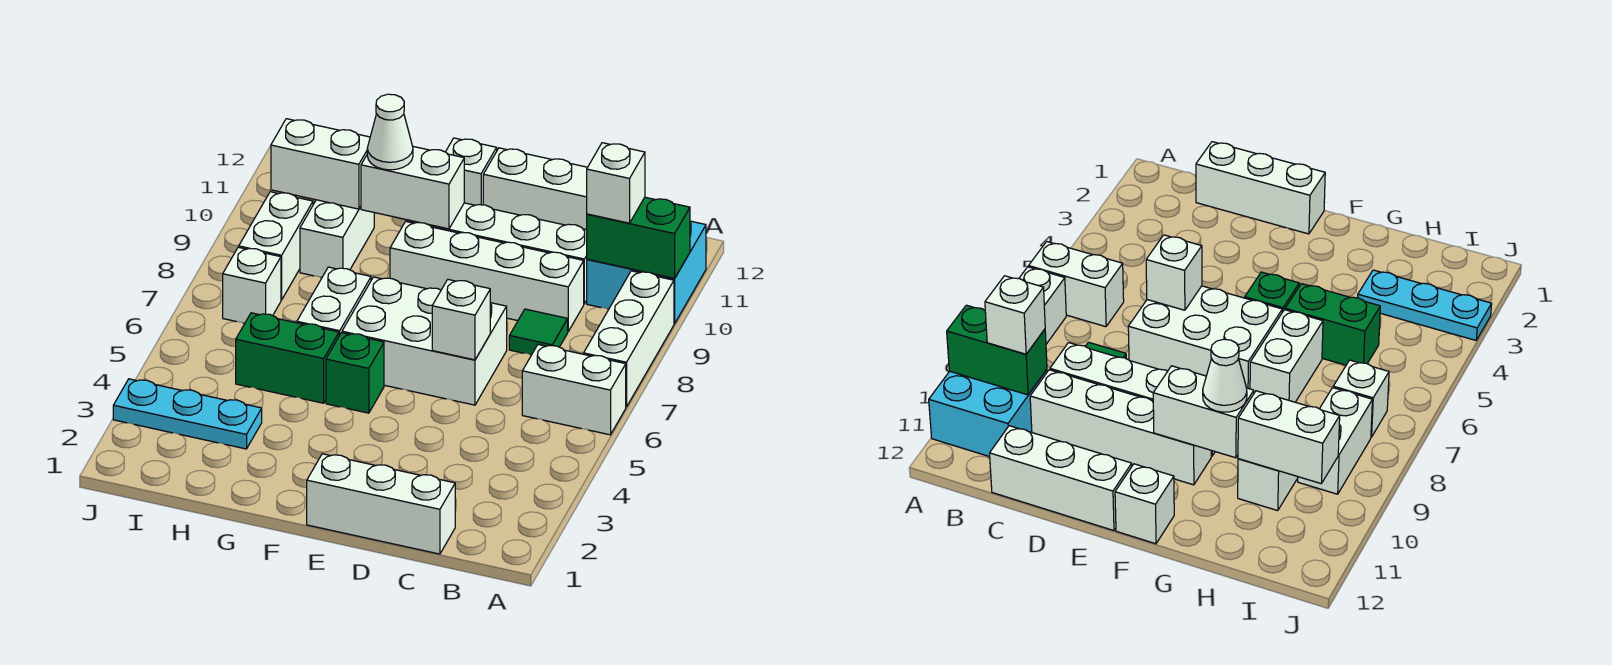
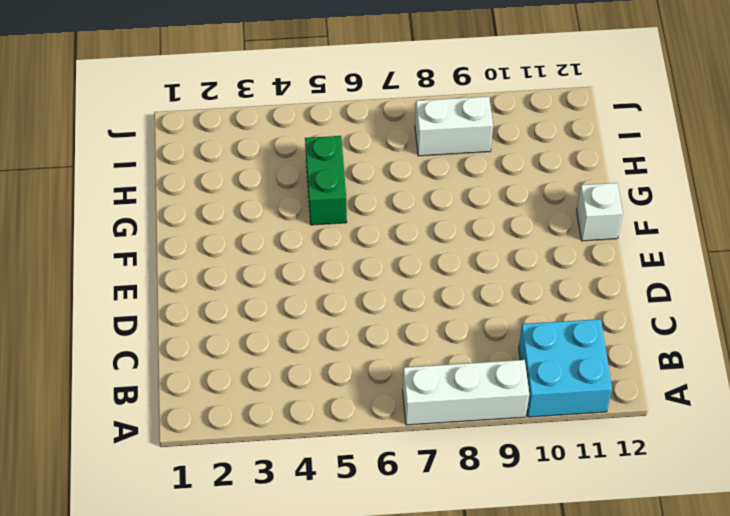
none -> white brick A6:B6 level 1
none -> white brick C1:E1 level 1
none -> green tile C8 level 1

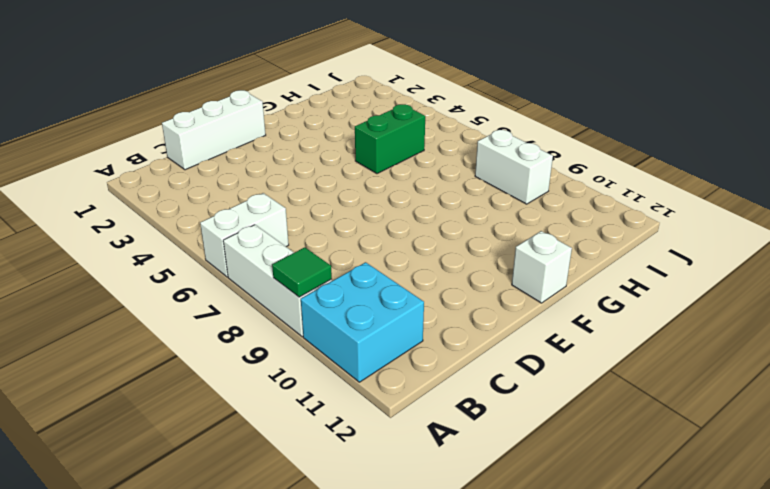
green tile A9 level 2 -> green tile C8 level 1
none -> white brick C9:F9 level 1
none -> white brick C10:F10 level 1
none -> white brick C12:E12 level 1

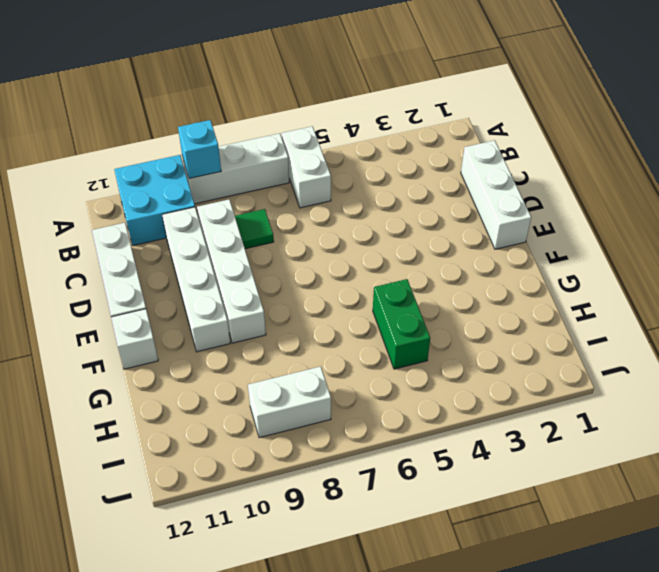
cyan brick A9 level 2 -> none
none -> white brick D6:F7 level 1
none -> green brick F5 level 1
none -> white brick G6:G7 level 1

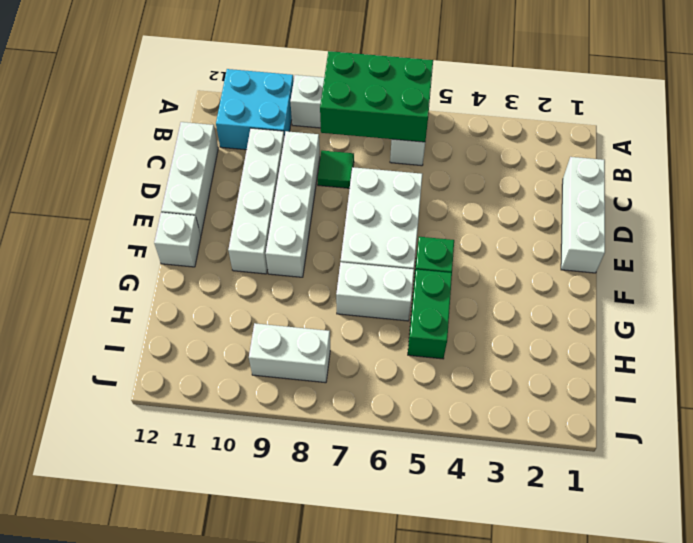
green brick A6:B8 level 2 -> none
none -> cyan plate H3:J3 level 1
none -> white brick H9:H10 level 1
none -> white brick I7 level 1

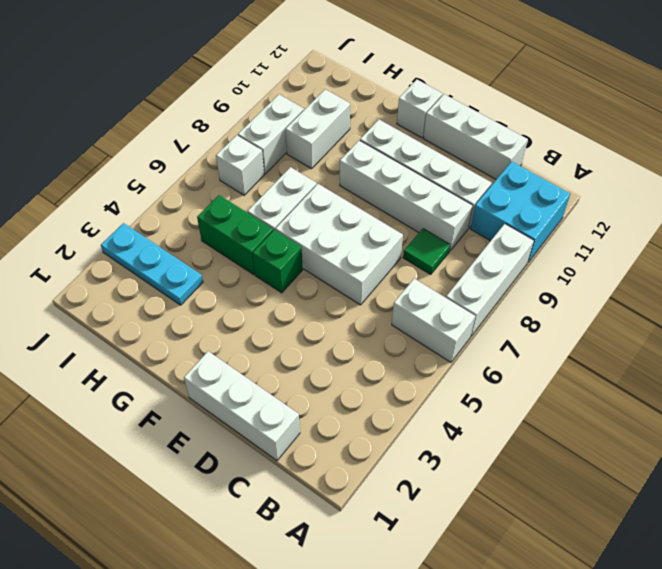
none -> green brick A10:B10 level 2
none -> white brick D6 level 2
none -> white brick F10:G10 level 2

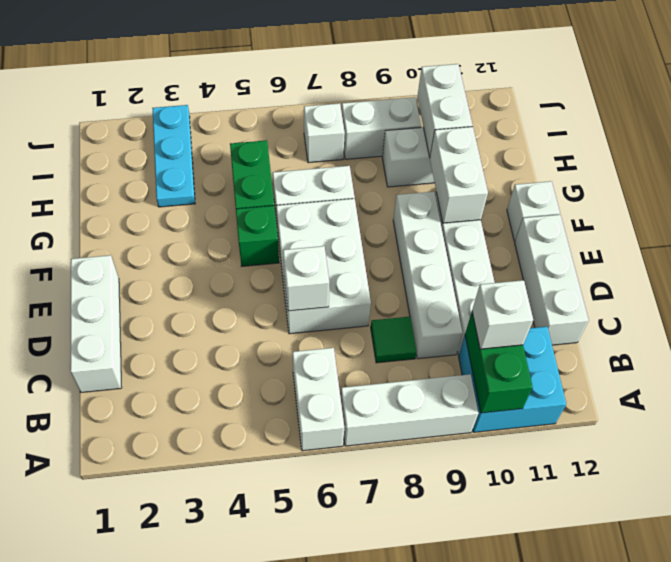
none -> white cone G10 level 3

